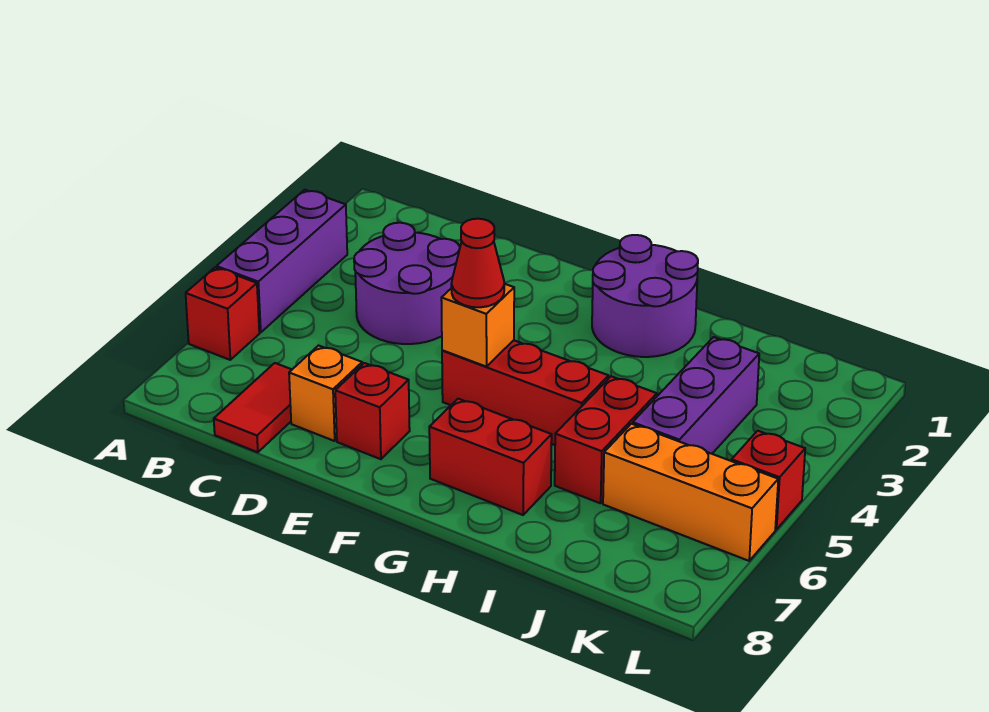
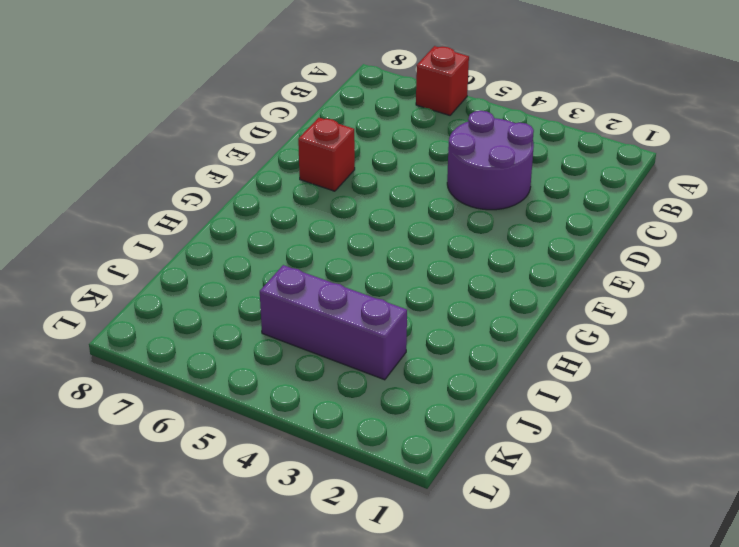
none -> purple brick A3:A5 level 1
none -> red tile C7:C8 level 1
none -> orange brick D7 level 1

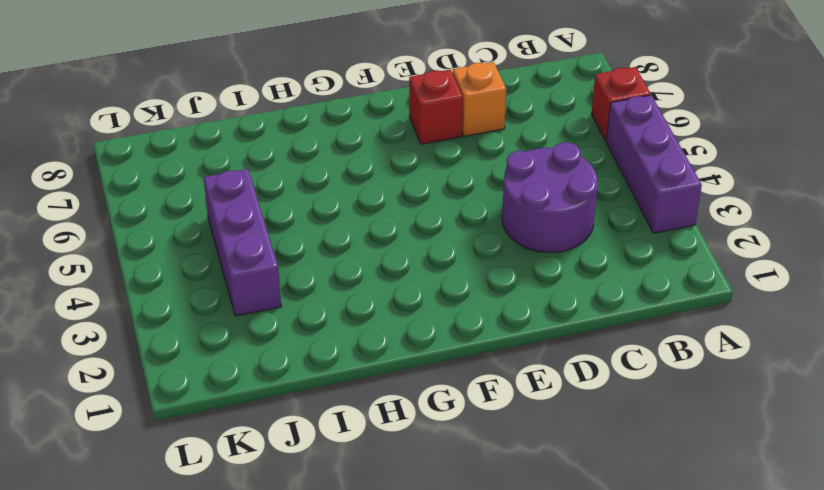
none -> red tile C7:C8 level 1
none -> red brick F5:H5 level 1
none -> purple round brick G1:H2 level 1

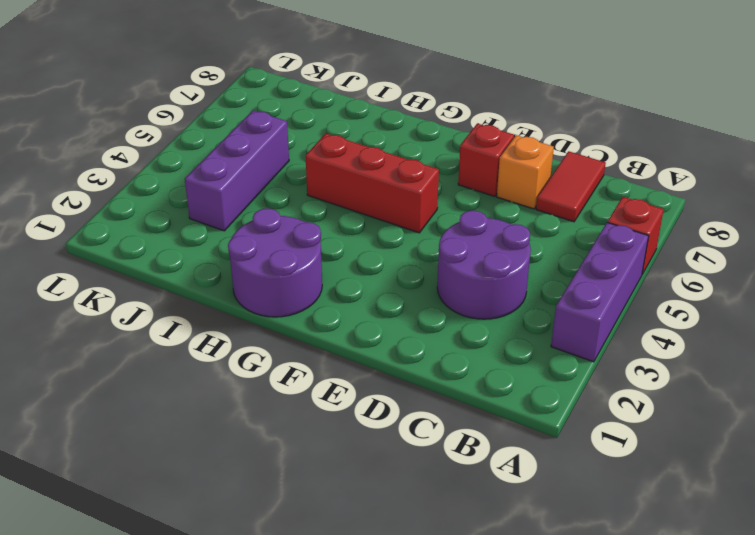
none -> red brick G7:H7 level 1
none -> red brick I5:I6 level 1
none -> orange brick J6:L6 level 1

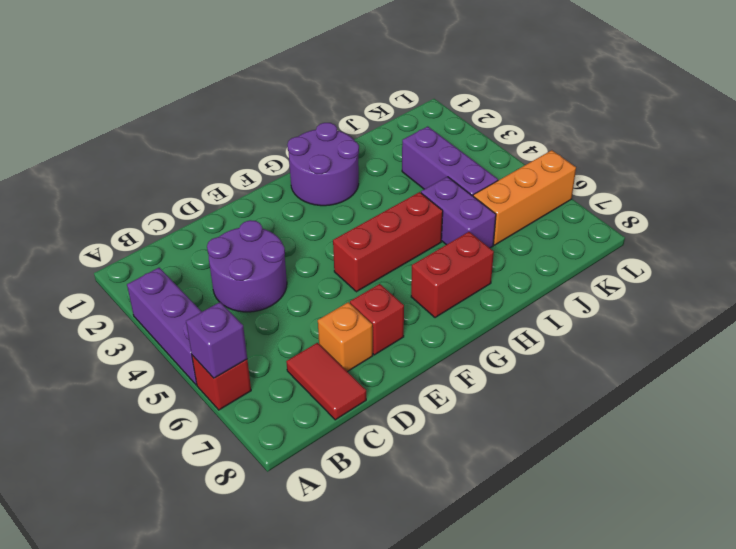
purple brick A6 level 2 -> none
purple brick I5:I6 level 1 -> red brick I5:I6 level 1
none -> red brick L5 level 1
none -> orange brick F5 level 2
none -> red cone F5 level 3

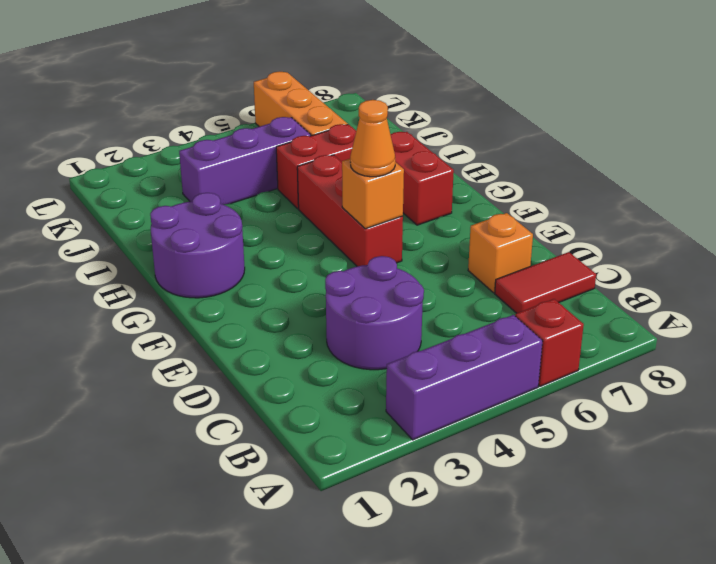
orange cone F5 level 3 -> red cone F5 level 3
none -> red brick E7 level 1
none -> red brick L5 level 1

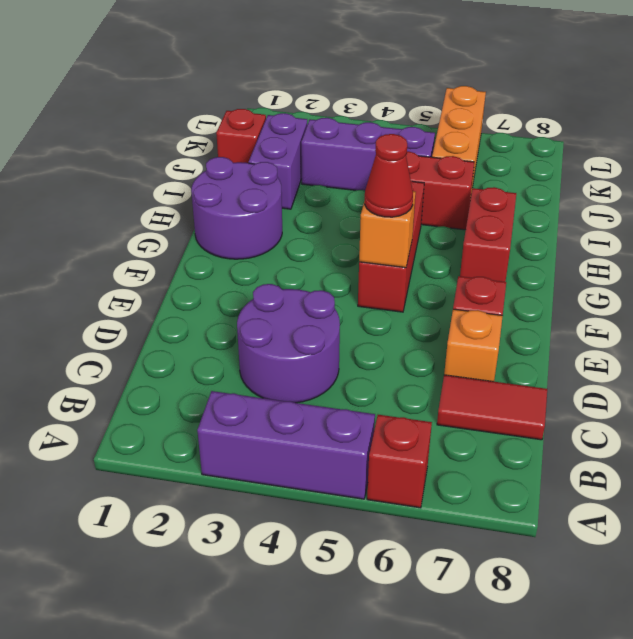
purple brick I2:J2 level 1 -> none
red brick J1 level 1 -> red brick L5 level 1

